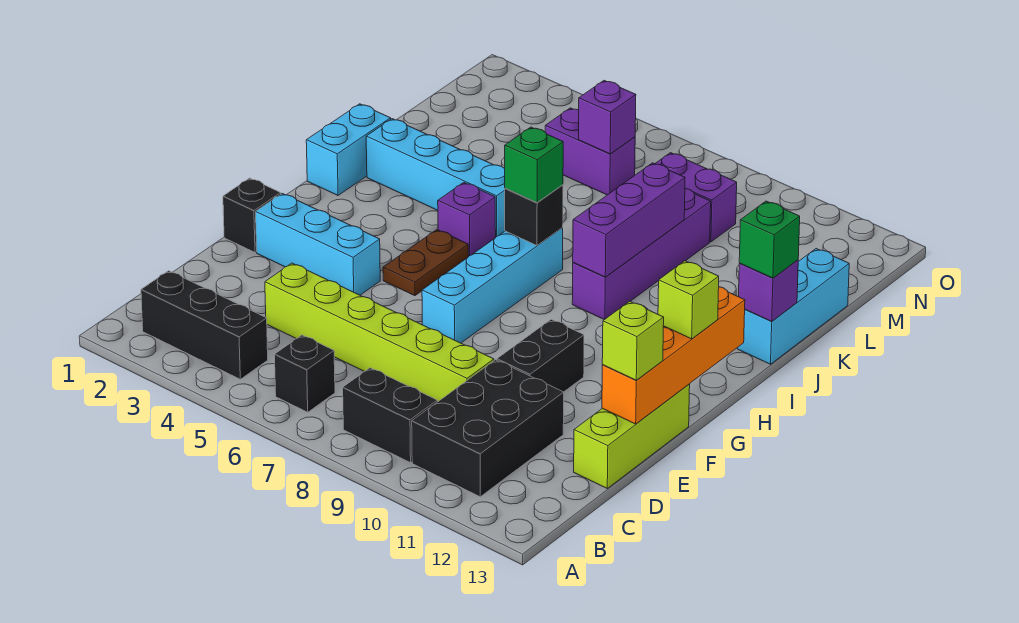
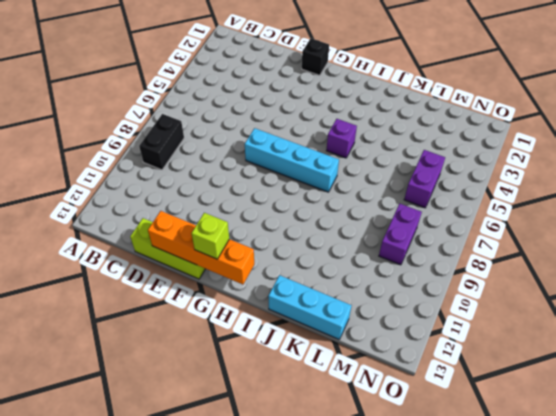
none -> black brick B2:B4 level 1
none -> black brick B6 level 1
none -> black brick B10:D11 level 1

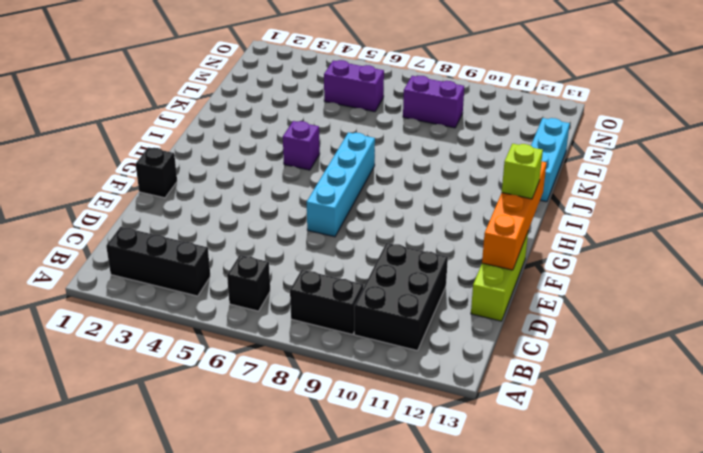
none -> lime brick D4:D9 level 1
none -> black brick E10:F10 level 1
none -> cyan brick F2:F4 level 1

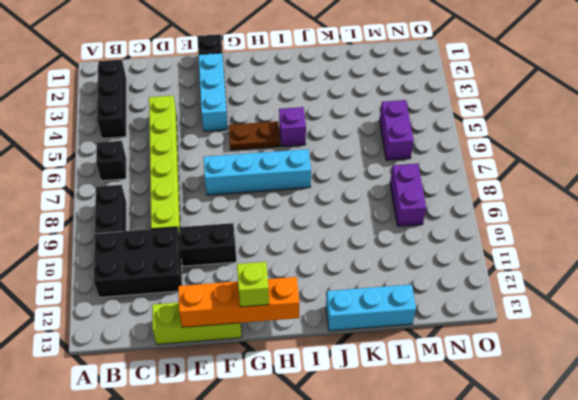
none -> cyan brick I1:J1 level 1
none -> purple brick I9:L9 level 1
none -> cyan brick J2:J5 level 1

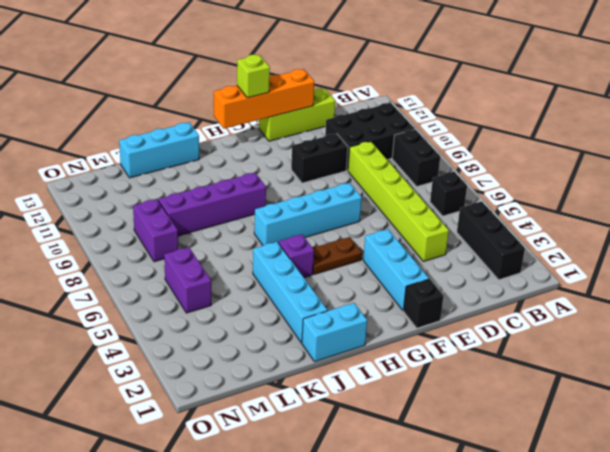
none -> black brick I7 level 2
none -> purple brick I9:K9 level 2
none -> purple brick J13 level 2

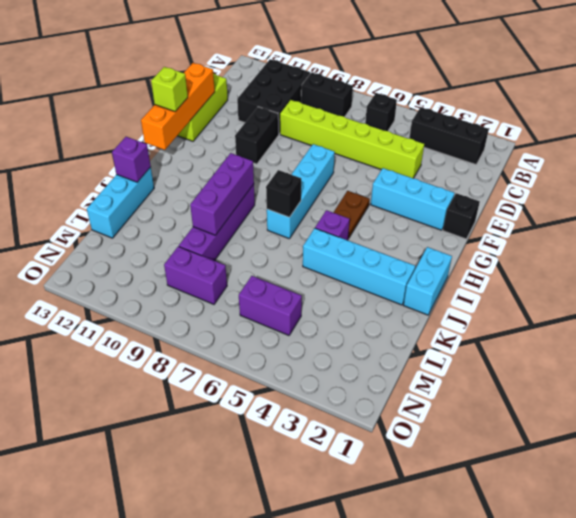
none -> purple brick M6 level 2
none -> lime brick E13 level 3
none -> green brick I7 level 3

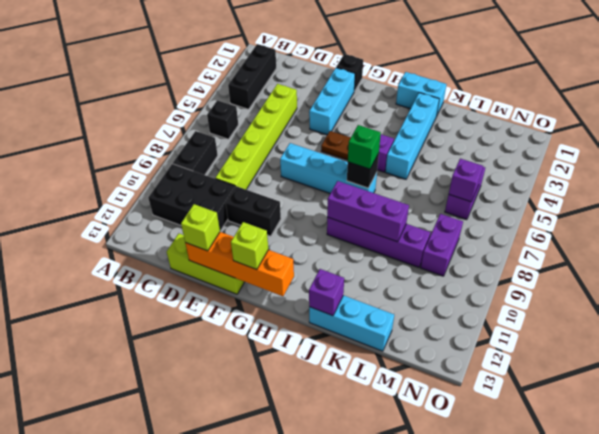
none -> green brick J13 level 3

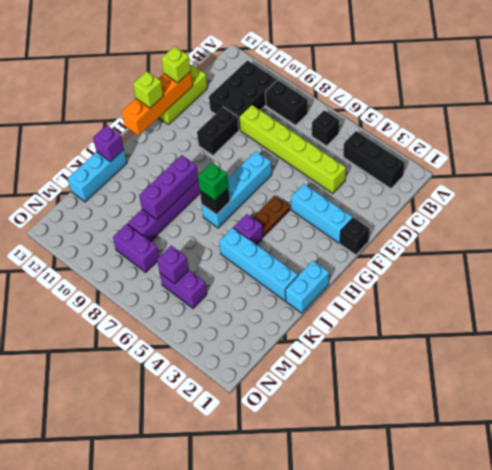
none -> green brick J13 level 3

